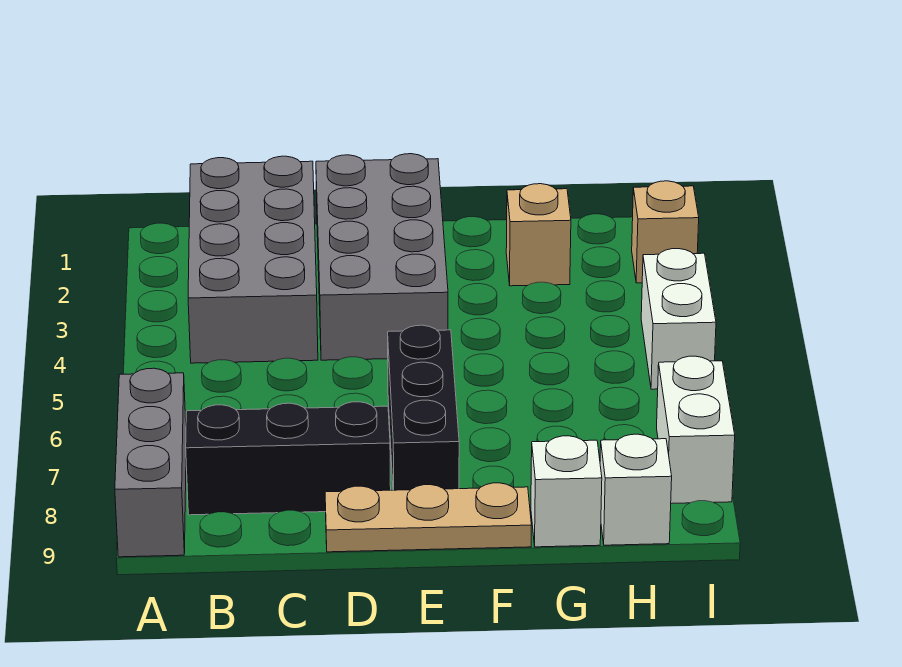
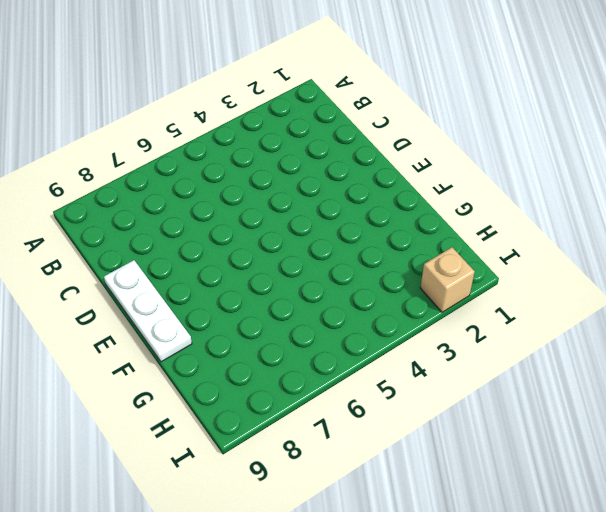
white plate D9:F9 level 1 -> tan plate D9:F9 level 1
none -> grey brick A7:A9 level 1
none -> grey brick B1:C4 level 1
none -> black brick B8:D8 level 1

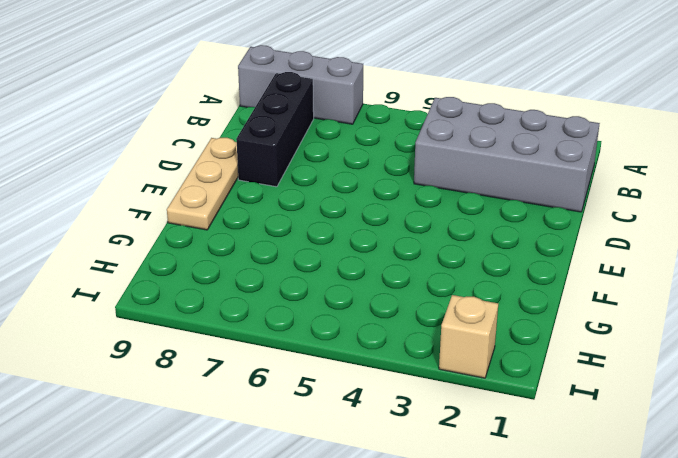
none -> grey brick D1:E4 level 1
none -> black brick E6:E8 level 1
none -> tan brick G2 level 1

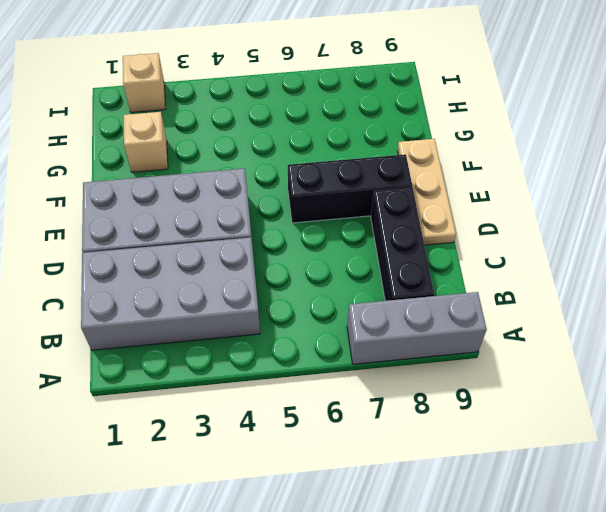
none -> white brick G9 level 1
none -> white brick H9 level 1
none -> white brick I4:I5 level 1

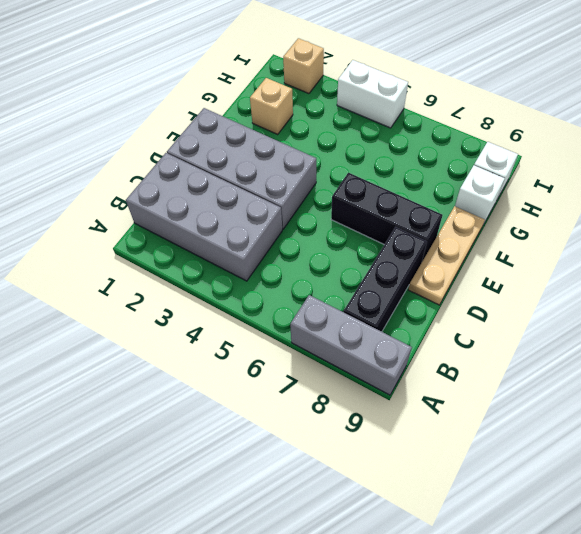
none -> white brick I7:I8 level 1

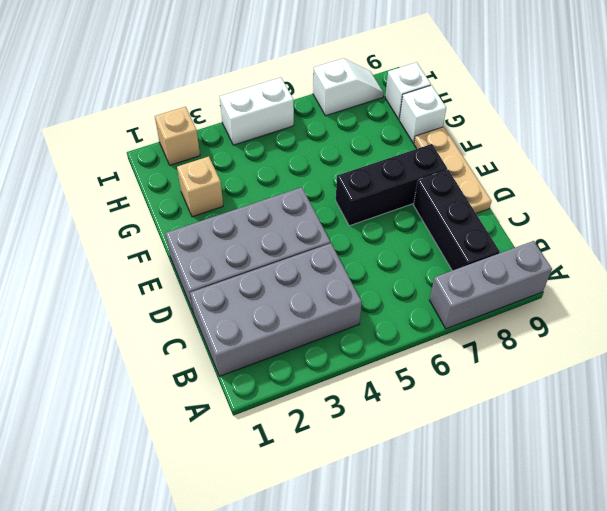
white slope I7:I8 level 1 top 7 -> white brick I7:I8 level 1

